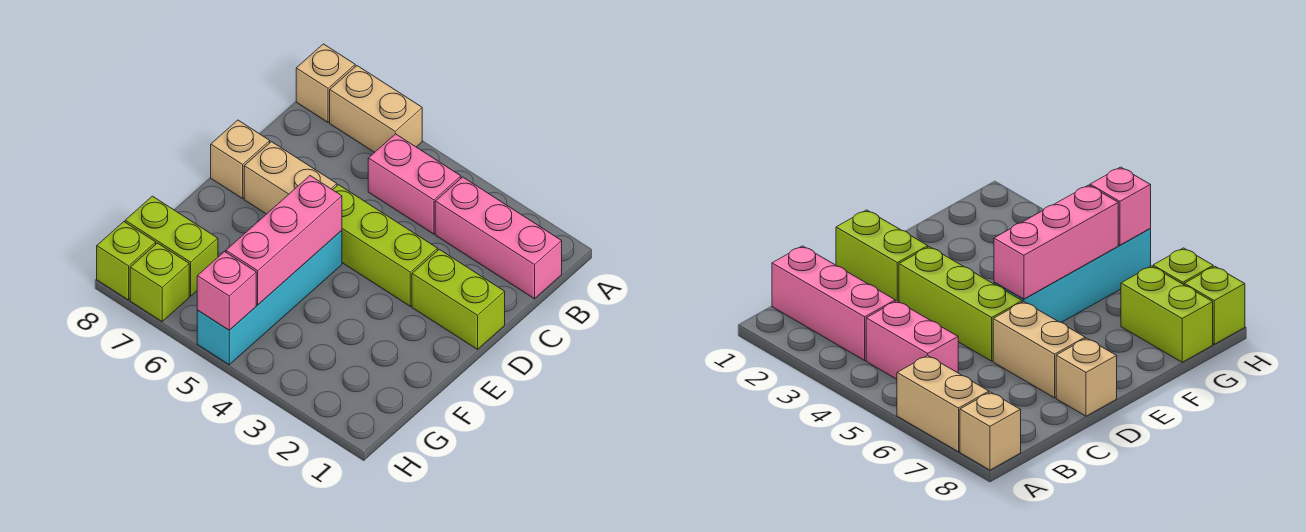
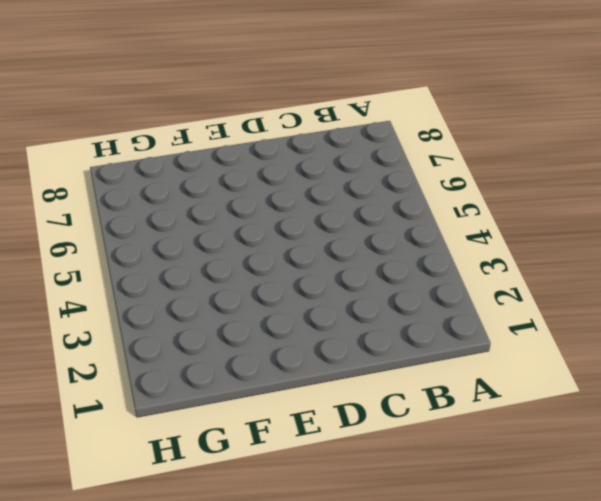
none -> tan brick A6:A7 level 1
none -> tan brick A8 level 1
none -> pink brick B1:B3 level 1

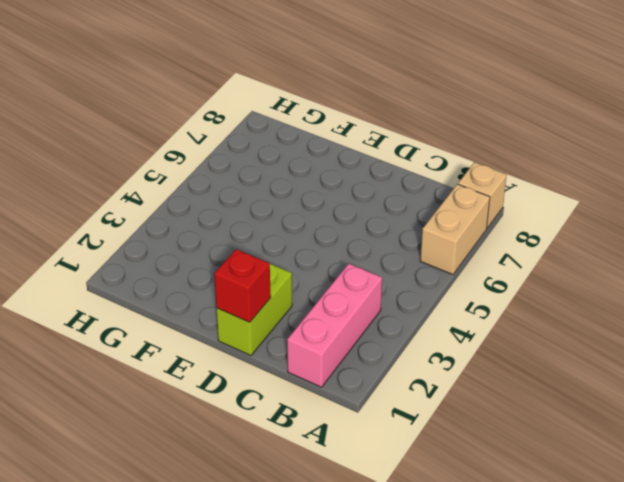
red brick D1 level 2 -> none
none -> pink brick B4:B5 level 1
none -> lime brick D3:D5 level 1
none -> tan brick D6:D7 level 1

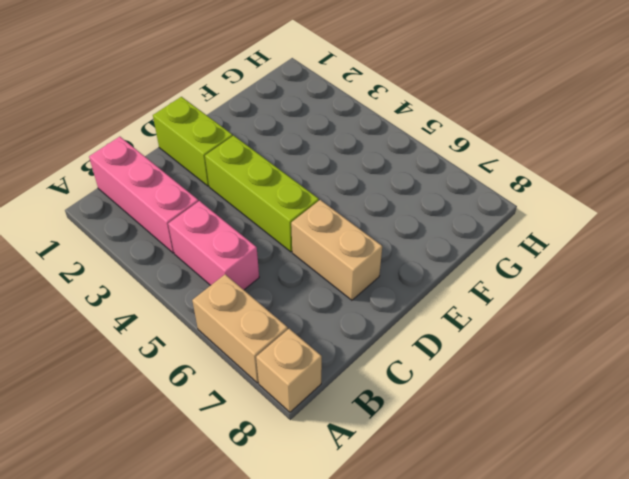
none -> tan brick D8 level 1
none -> cyan brick E5:H5 level 1
none -> lime brick G7:G8 level 1

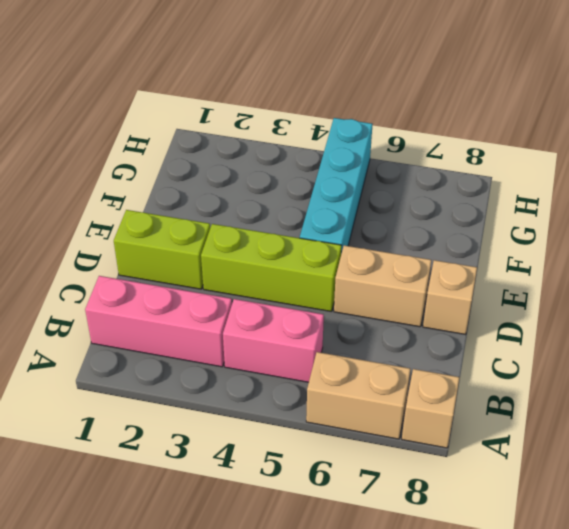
none -> lime brick G7:G8 level 1
none -> lime brick H7 level 1
none -> lime brick H8 level 1

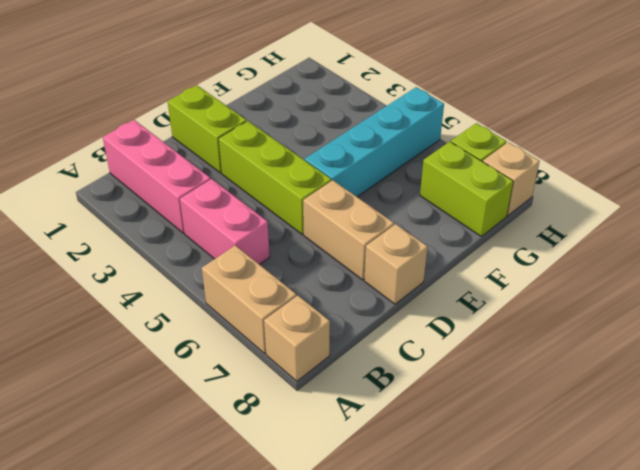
tan brick H8 level 1 -> lime brick H8 level 1
none -> pink brick E5:G5 level 2
none -> pink brick H5 level 2

